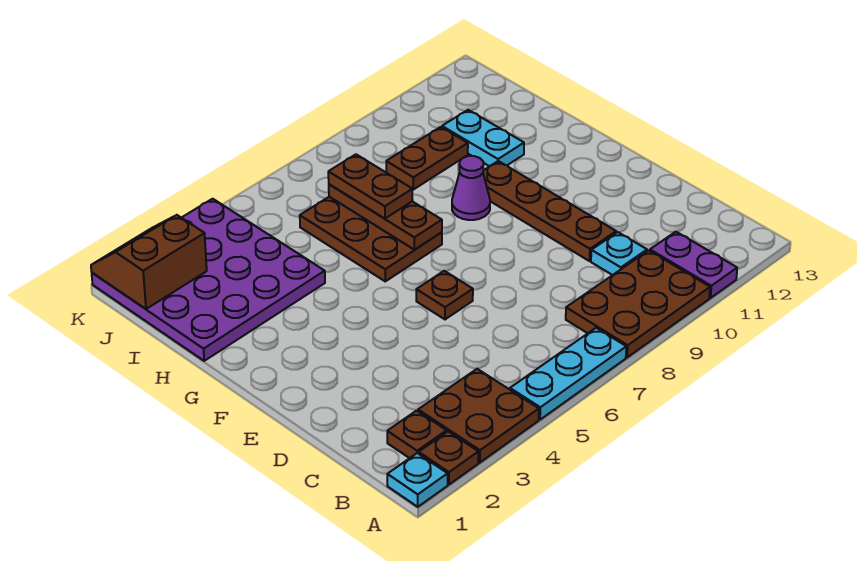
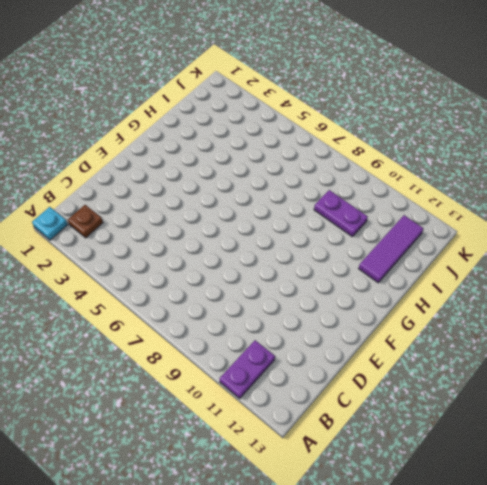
purple tile H12:J12 level 1 -> none
purple plate I9:I10 level 1 -> brown plate I9:I10 level 1
none -> brown plate A2 level 1
none -> brown plate A3:B4 level 1
none -> cyan plate A5:A7 level 1

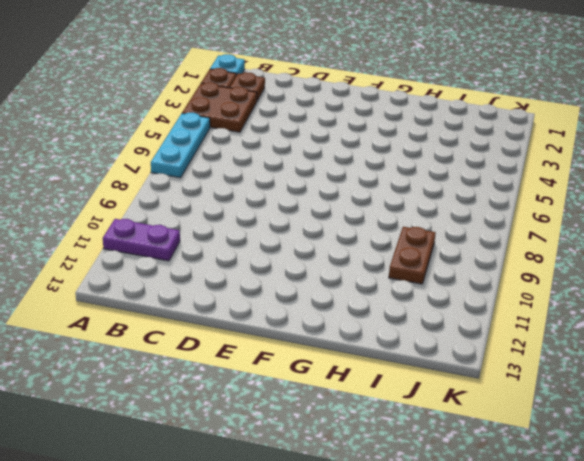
none -> brown plate A8:B10 level 1
none -> cyan plate C10 level 1
none -> brown plate D10:G10 level 1

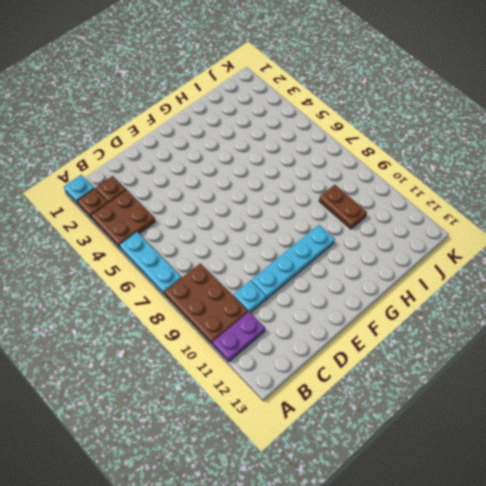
cyan plate D10:G10 level 1 -> brown plate D10:G10 level 1
none -> brown plate E6 level 1
none -> brown plate G6:I7 level 1
none -> purple cone G9 level 1

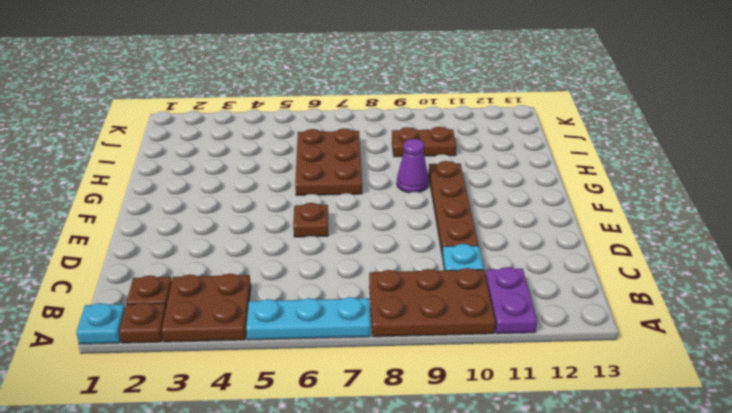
none -> purple plate H1:K4 level 1
none -> cyan plate H11:I11 level 1
none -> brown plate G7:I7 level 2

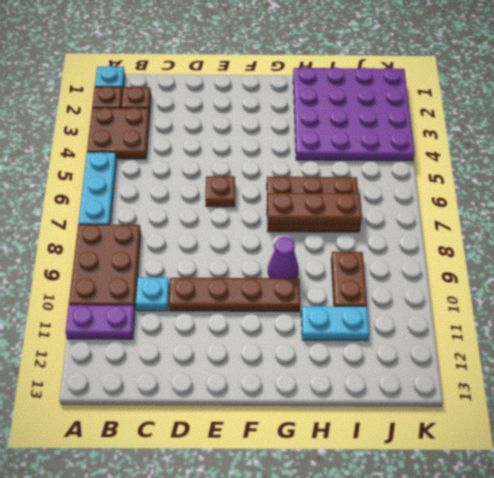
none -> brown slope J1:K2 level 2 top J
none -> brown plate H7:I7 level 3

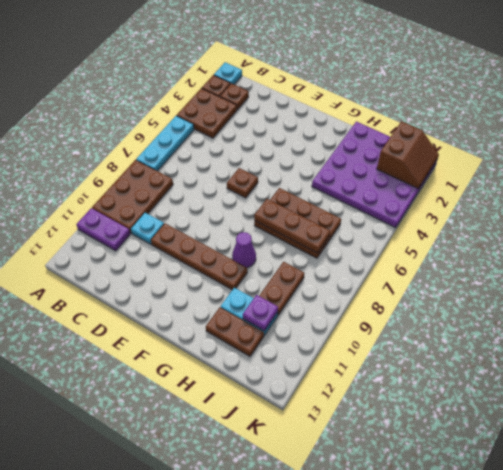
brown plate H12:I12 level 1 -> brown plate H7:I7 level 3
purple plate I11 level 2 -> none

